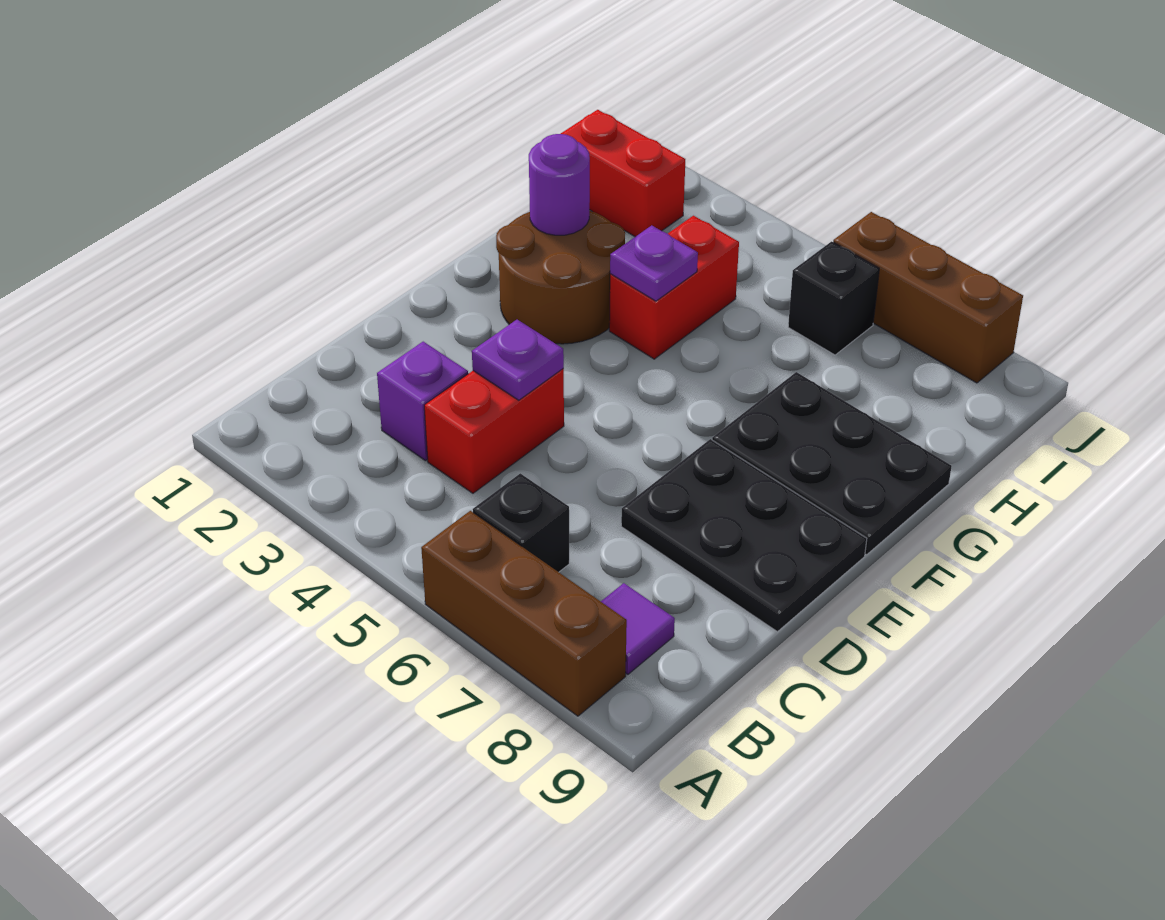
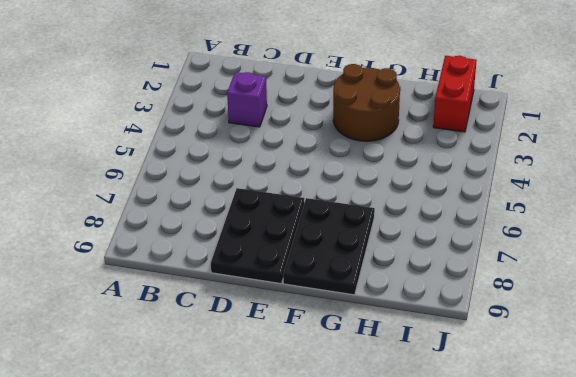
none -> brown brick A6:A8 level 1
none -> black brick B6 level 1
none -> purple tile B8 level 1

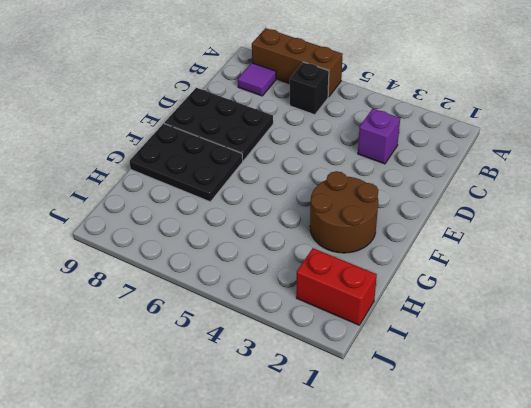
none -> red brick C4:D4 level 1
none -> red brick G4:H4 level 1
none -> black brick I6 level 1

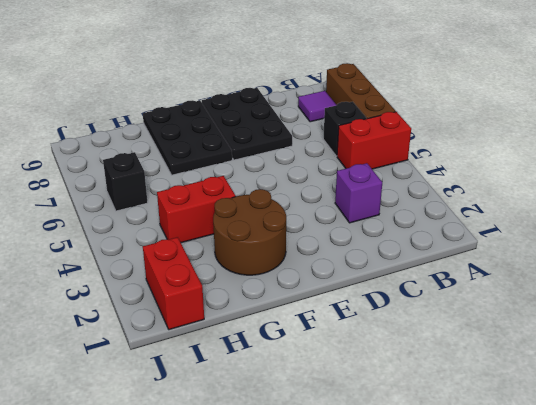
red brick A5:B5 level 1 -> red brick C4:D4 level 1
none -> brown brick J6:J8 level 1
none -> purple plate D4 level 2
none -> purple round brick G2 level 2

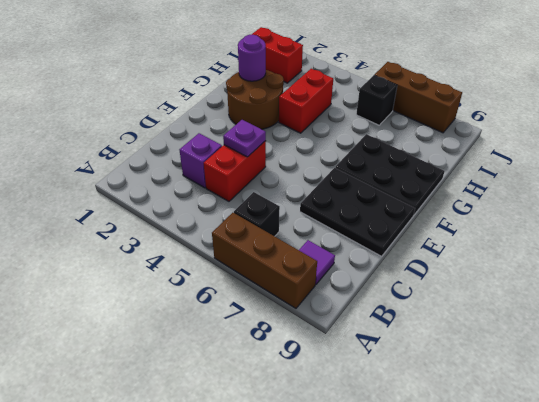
none -> purple plate G4 level 2

